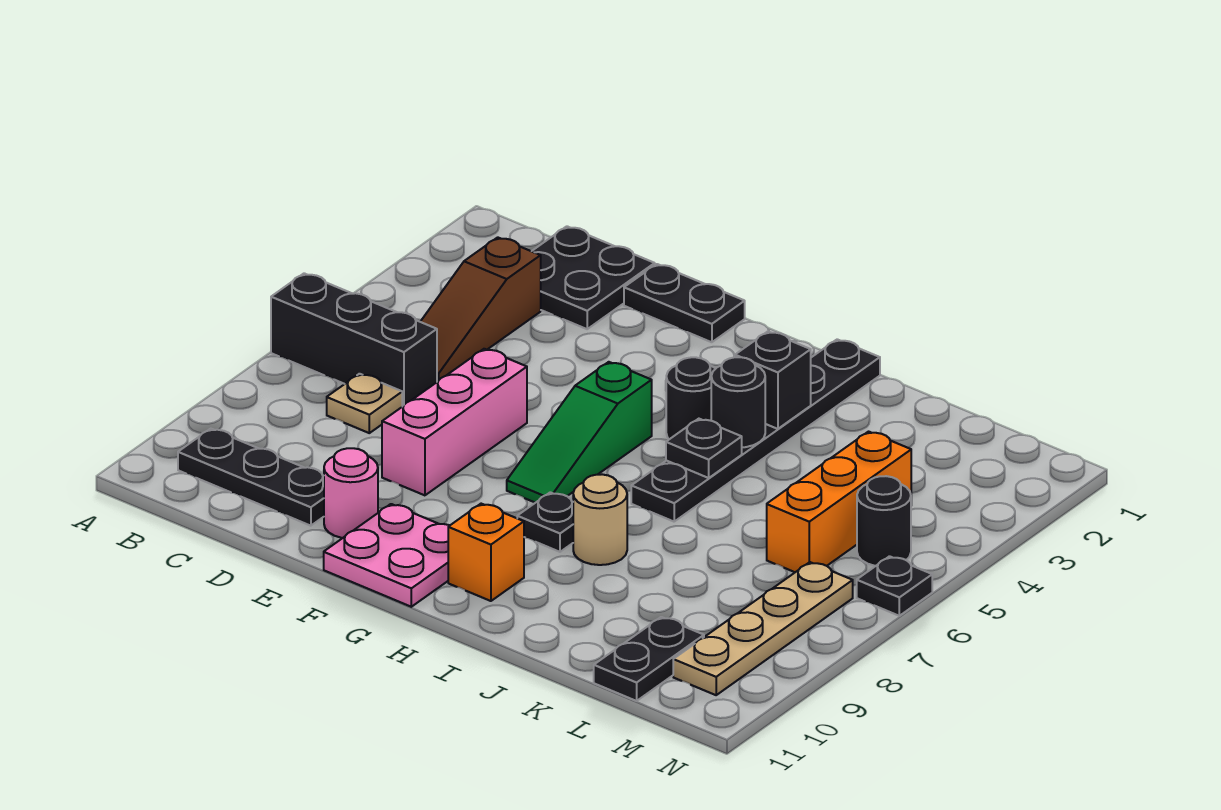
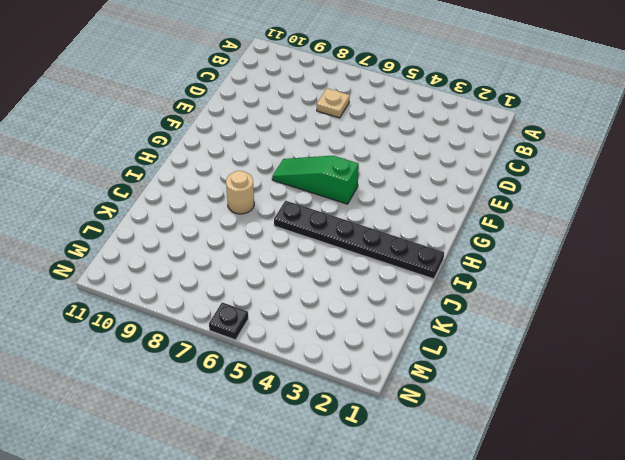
none -> black brick A6:C6 level 1
none -> black plate B10:D10 level 1
none -> black plate C1:D2 level 1

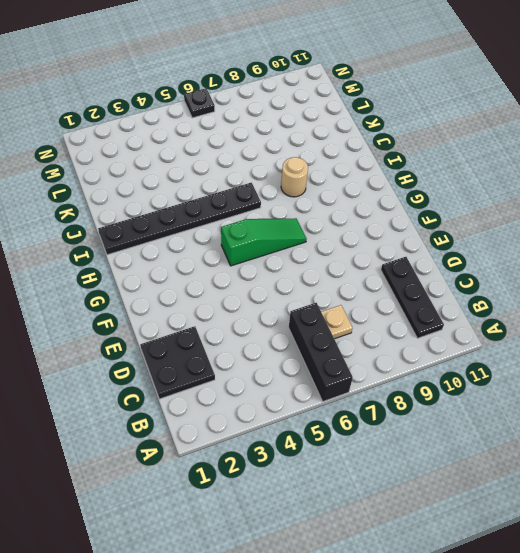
none -> brown slope C3:C5 level 1 top 3
none -> black plate E1:F1 level 1
none -> pink brick E6:E8 level 1

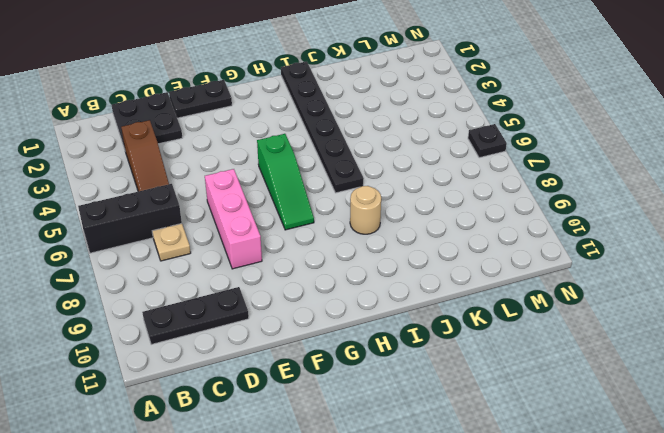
none -> pink round brick E10 level 1
none -> pink plate F10:G11 level 1
none -> black round brick H4 level 1

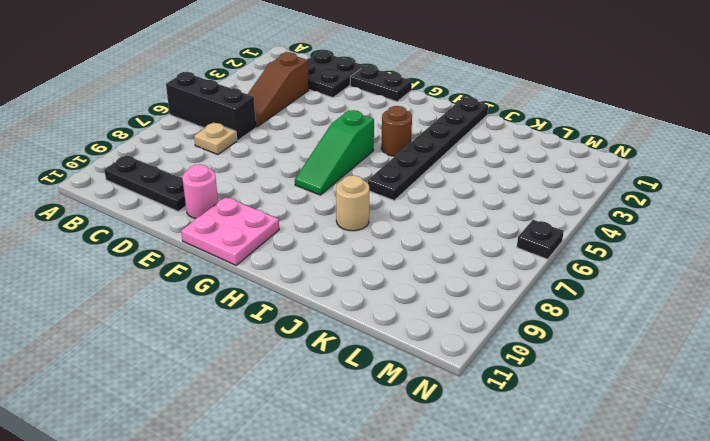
brown round brick H4 level 1 -> black round brick H4 level 1
none -> pink brick E6:E8 level 1
none -> black plate H8 level 1
none -> orange brick H10 level 1

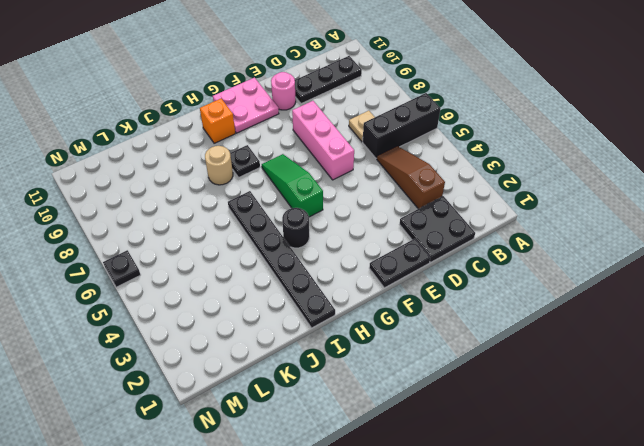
none -> orange brick L4:L6 level 1
none -> black plate L10:L11 level 1
none -> black round brick M5 level 1

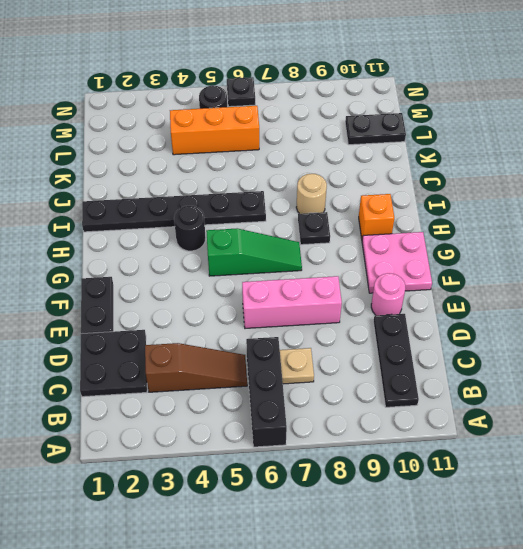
none -> tan plate M7:M10 level 1
none -> black brick I3 level 2
none -> black round brick I4 level 2

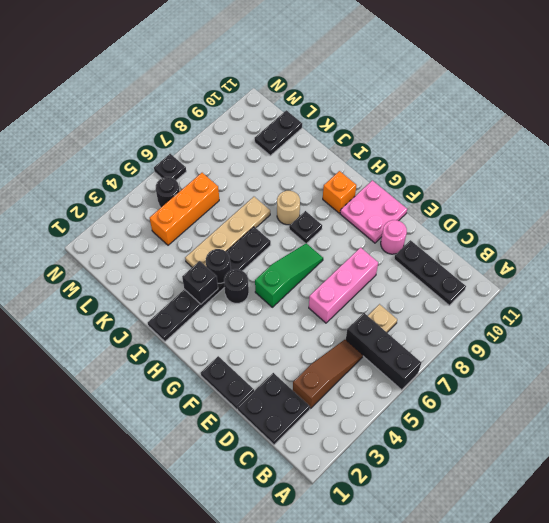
tan plate J4:J7 level 1 -> tan plate M7:M10 level 1
none -> black plate I5 level 2

